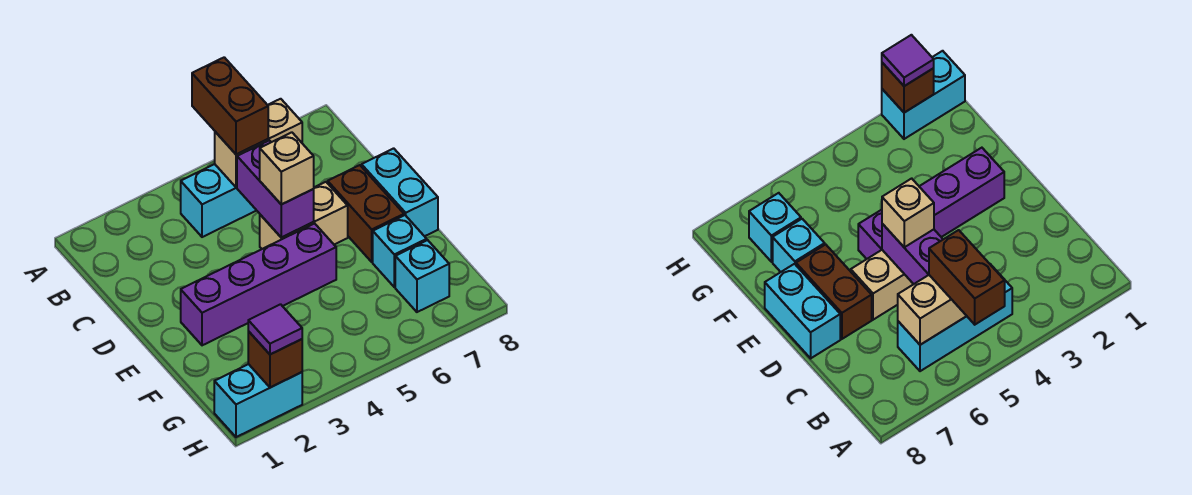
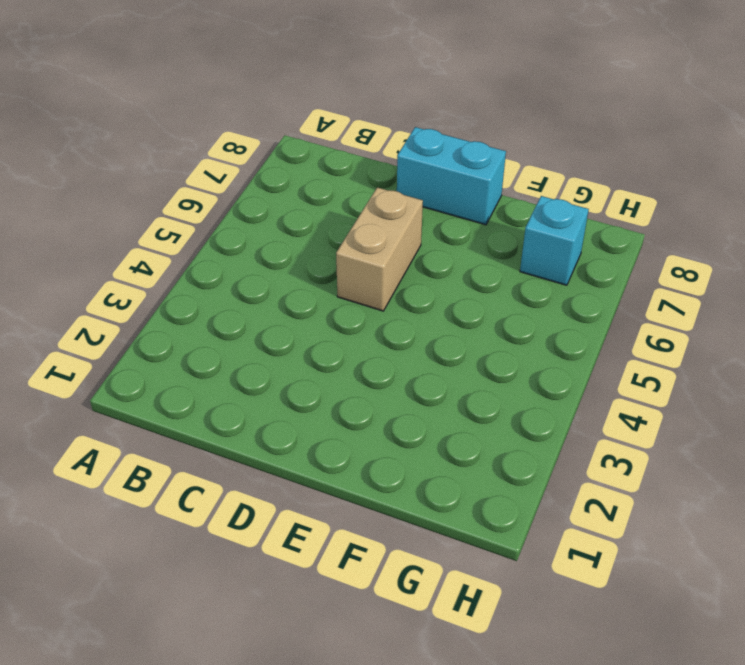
none -> cyan brick B4:B6 level 1
none -> brown brick D7:E7 level 1
none -> purple brick E2:E5 level 1

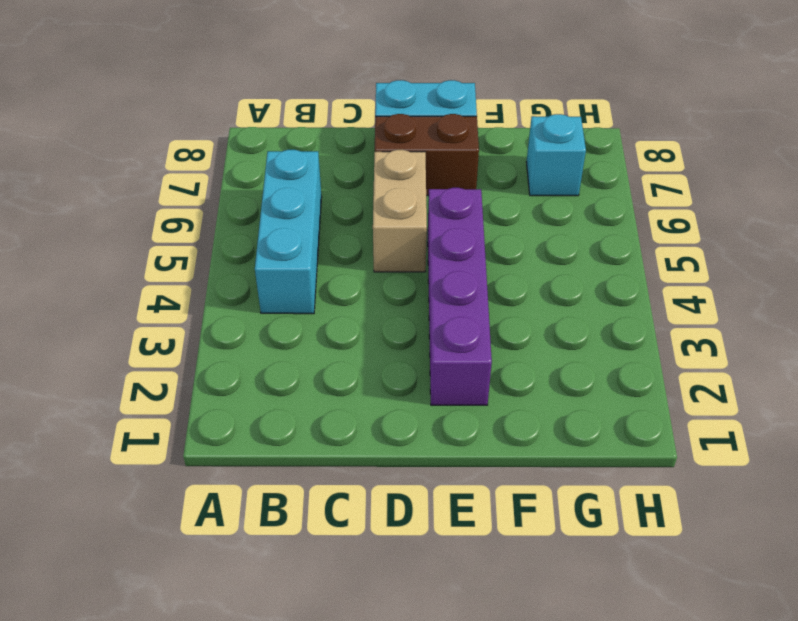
none -> cyan brick F7 level 1
none -> cyan brick H1:H2 level 1
none -> tan brick B5:B6 level 2

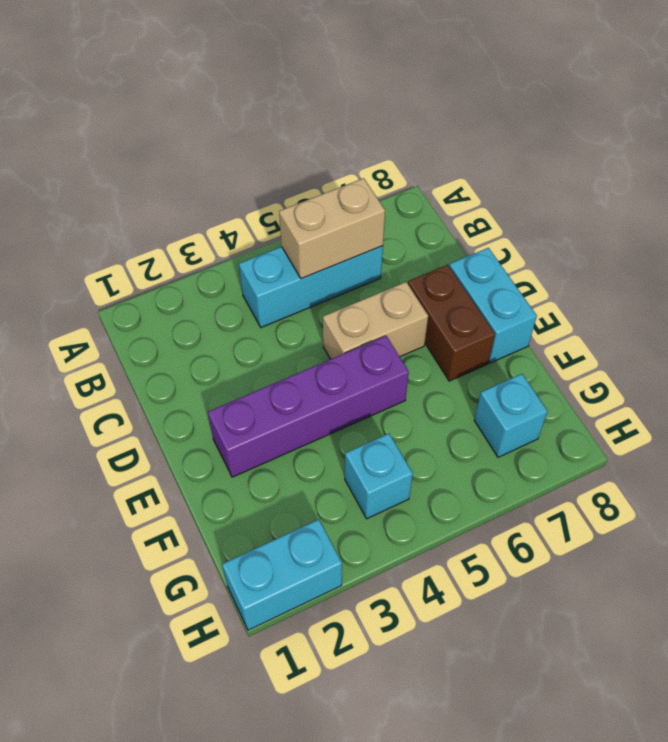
cyan brick G4 level 1 -> cyan brick F7 level 1
none -> purple brick C5:D5 level 2
none -> brown brick H2 level 2
none -> brown brick A5:B5 level 3

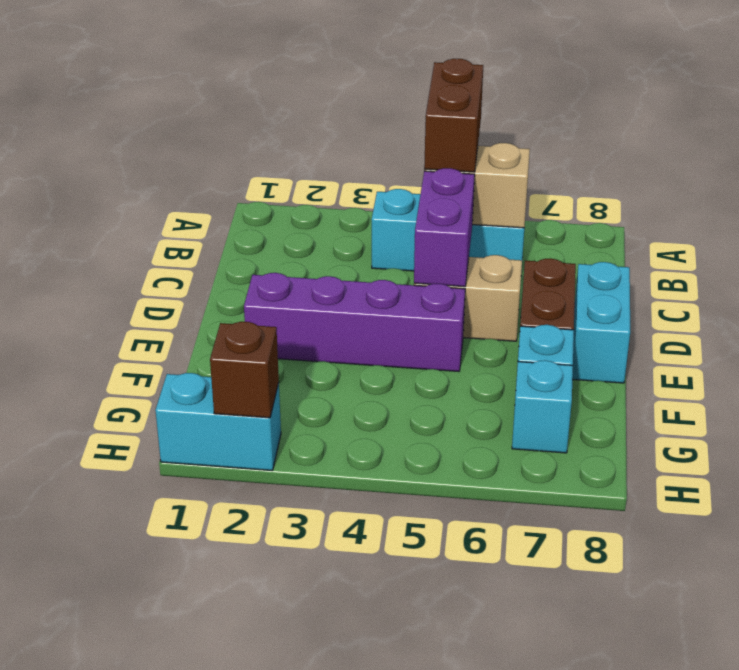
none -> tan brick D5 level 3
none -> purple tile H2 level 3

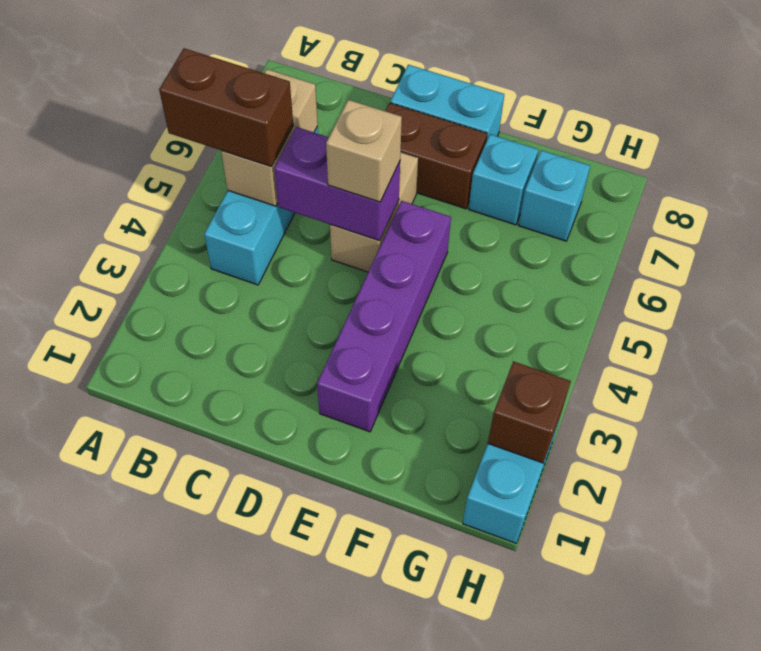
none -> purple tile H2 level 3

